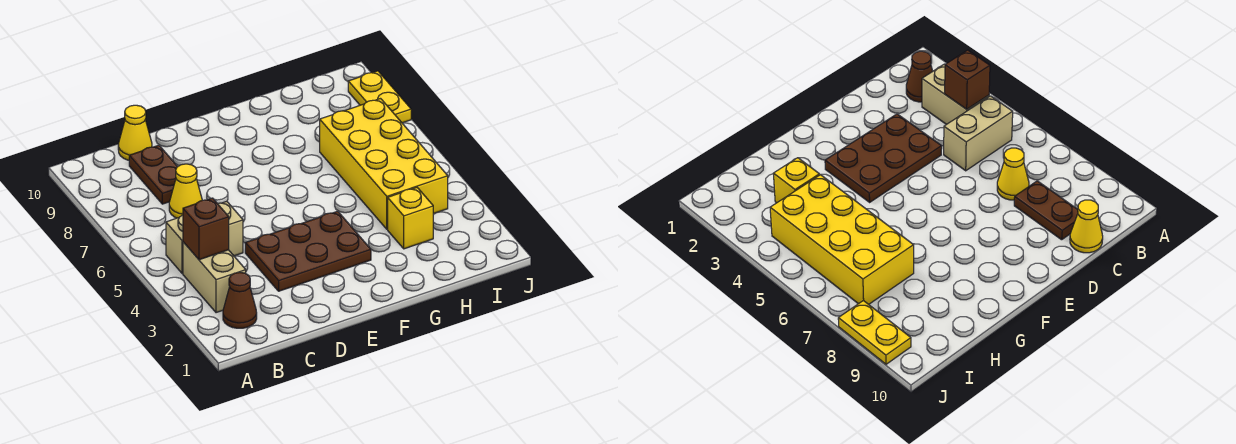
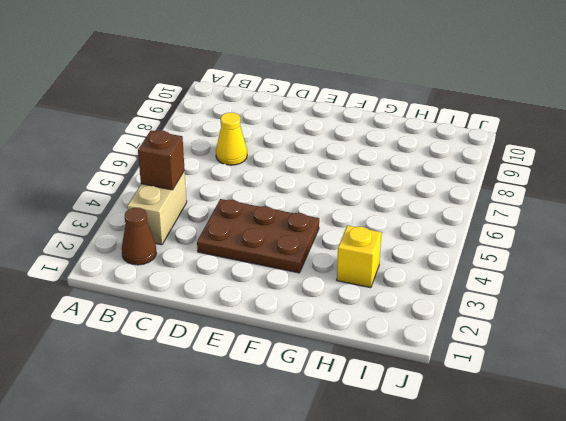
none -> tan brick B5:C5 level 1
none -> brown plate C8:C9 level 1

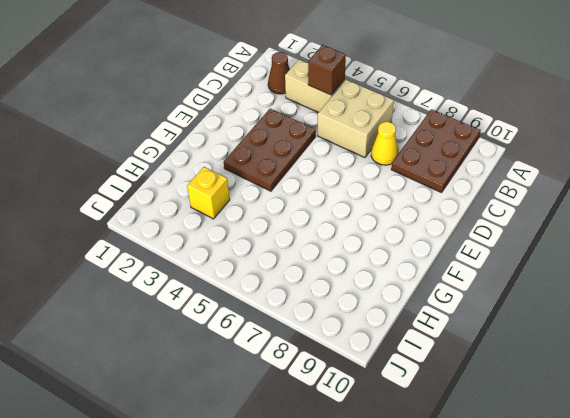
brown plate A8:C9 level 1 -> brown plate C8:C9 level 1
tan brick B5:C6 level 1 -> tan brick B5:C5 level 1
none -> yellow cone C10 level 1
none -> yellow brick H4:I7 level 1

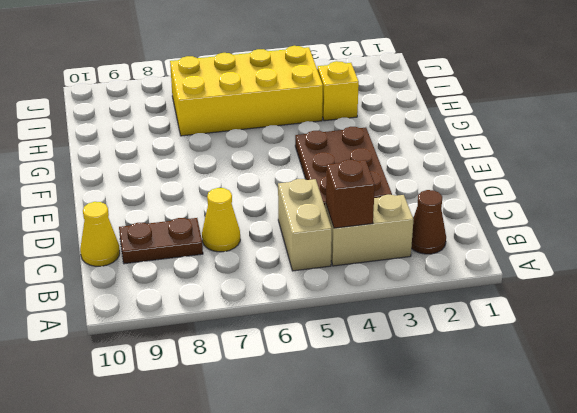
none -> yellow plate J8:J9 level 1

